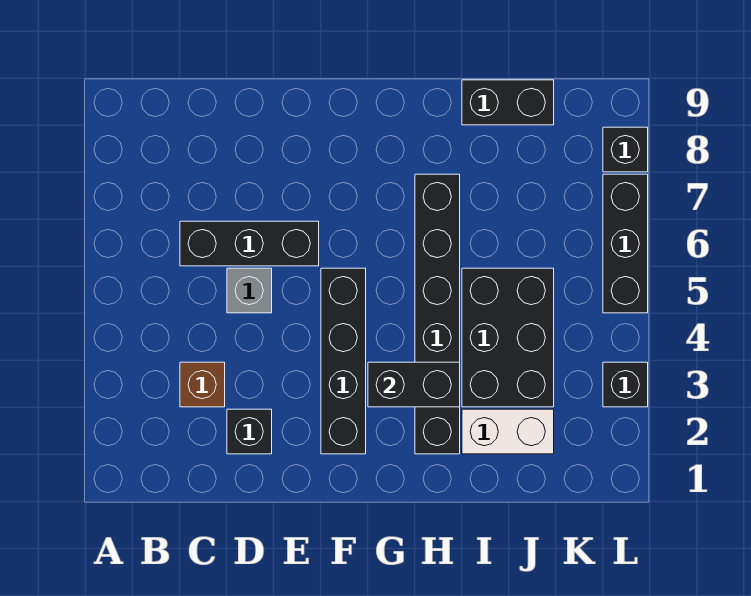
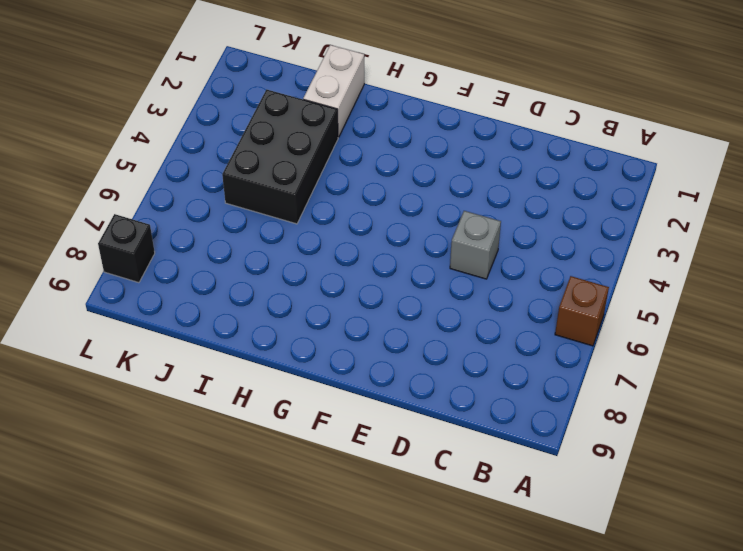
brown brick A6 level 1 -> brown brick C3 level 1
white brick I1:I2 level 1 -> white brick I2:J2 level 1
none -> black brick C6:E6 level 1
none -> black brick D2 level 1
none -> black brick F2:F5 level 1

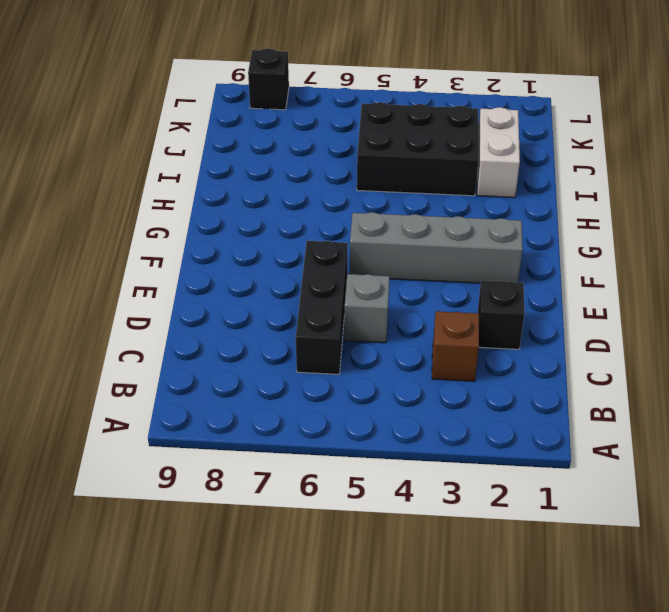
grey brick F2:F5 level 1 -> black brick F2:F5 level 1
none -> black brick H2:H7 level 1
none -> black brick I9:J9 level 1
none -> black brick L3 level 1

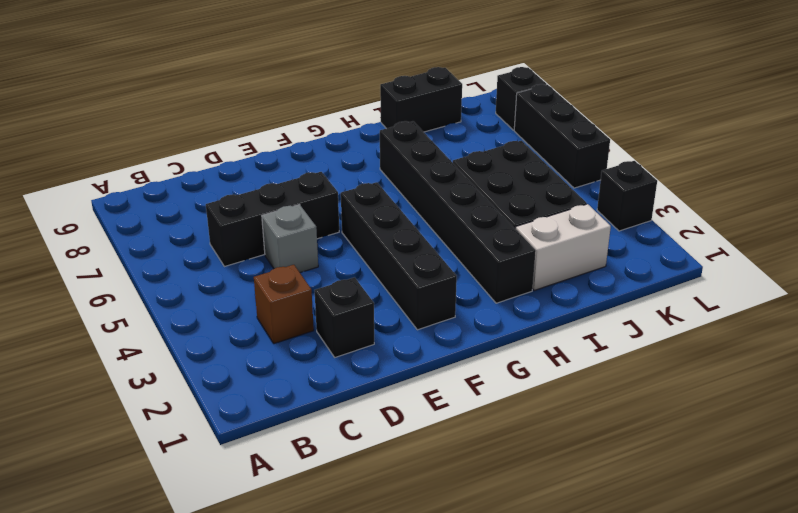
none -> black brick G3:H3 level 2

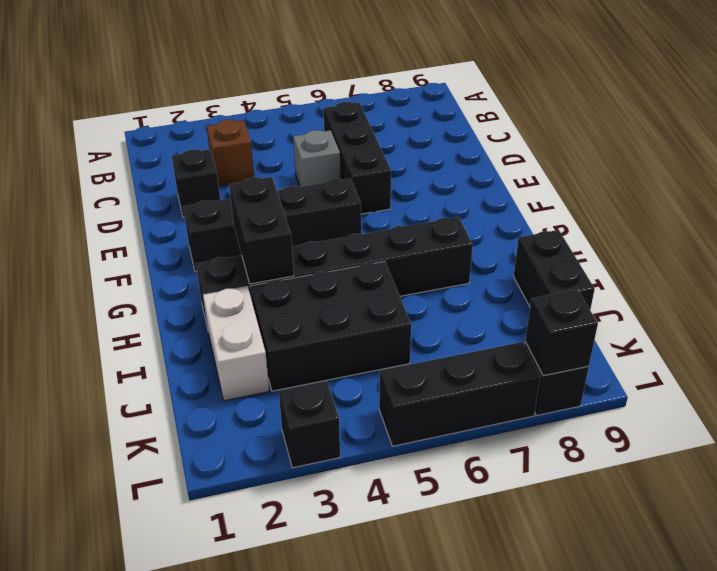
black brick L8 level 2 -> none

